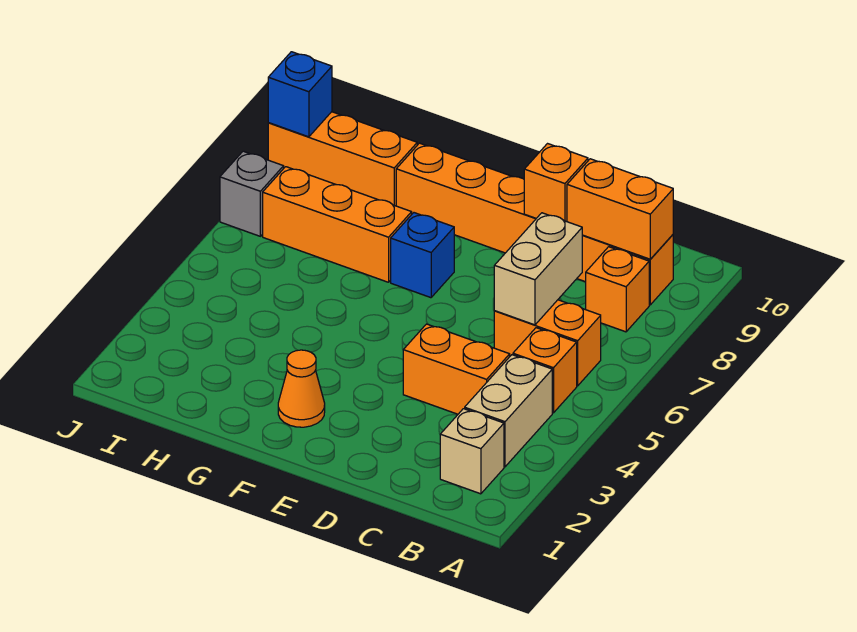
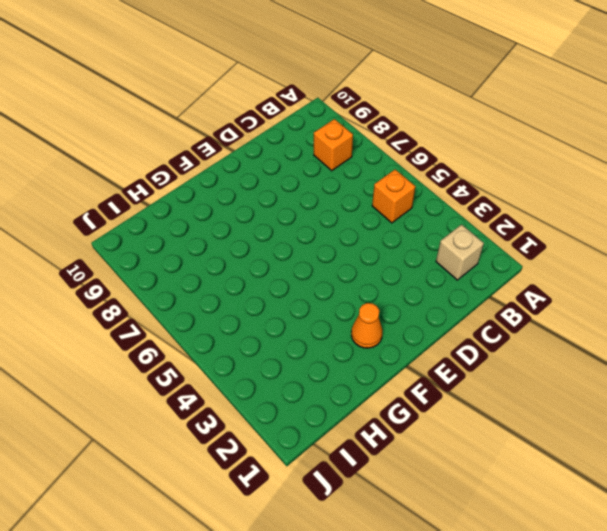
none -> tan brick B3:B4 level 1
none -> orange brick B6:C6 level 1
none -> orange brick B9:G9 level 1

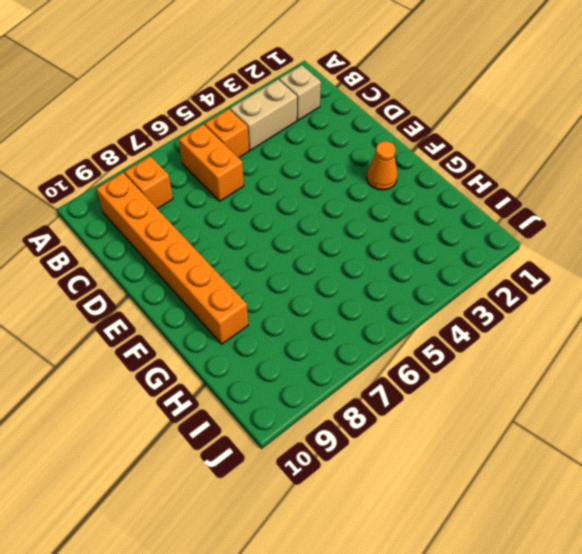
none -> orange brick C4:D4 level 1
none -> blue brick F7 level 1
none -> orange brick G7:I7 level 1

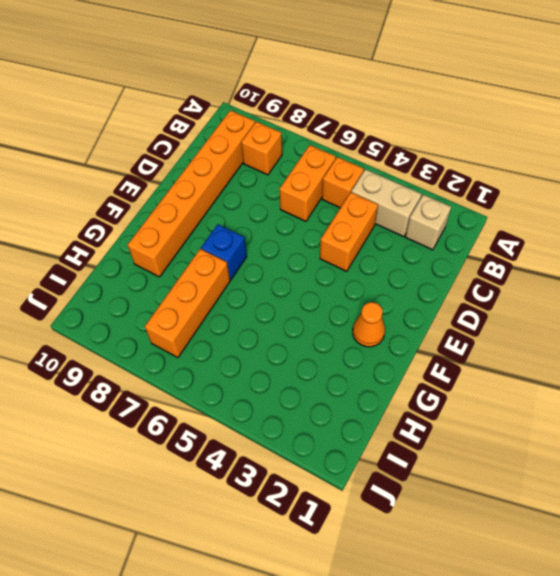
none -> orange brick H9:J9 level 1
none -> grey brick J7 level 1
none -> orange brick B9:C9 level 2

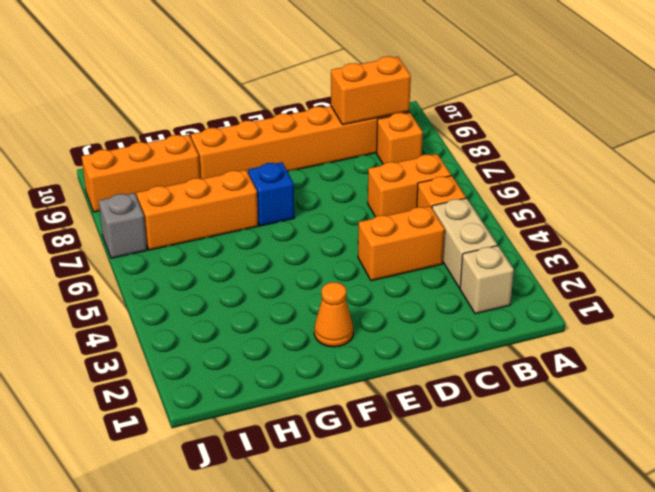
none -> tan brick C6:C7 level 2
none -> orange brick D9 level 2
none -> blue brick J9 level 2

